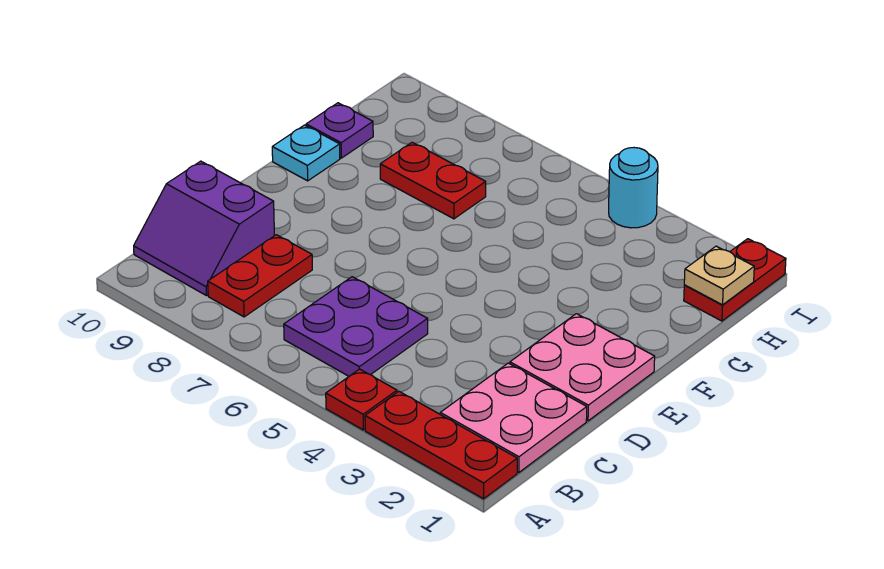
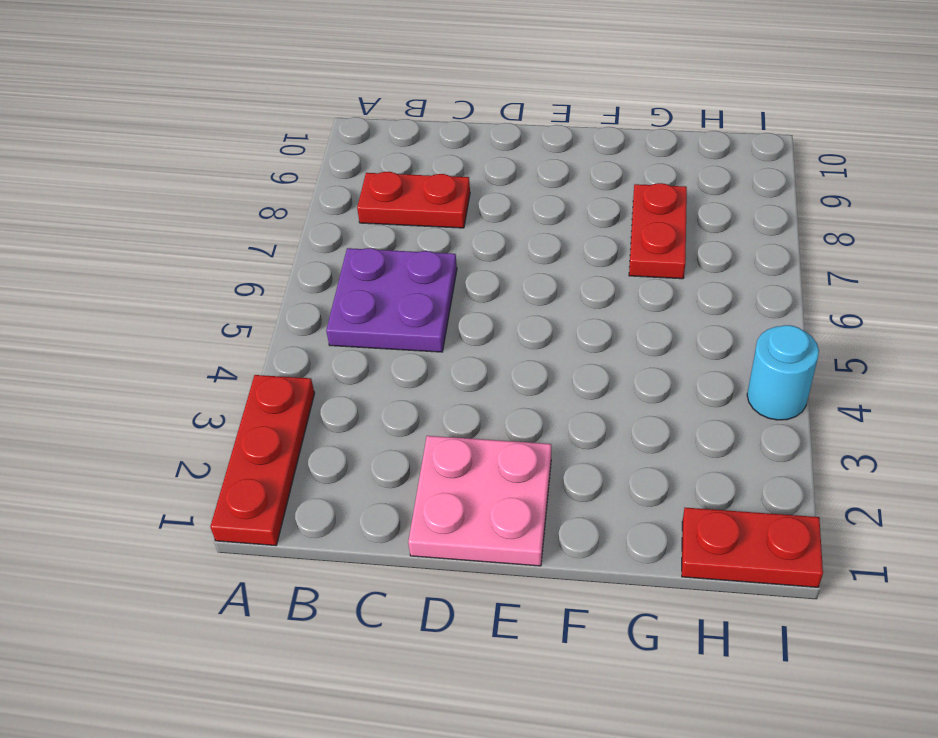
none -> red plate A4 level 1
none -> pink plate B1:C2 level 1
none -> purple slope B9:C10 level 1 top C

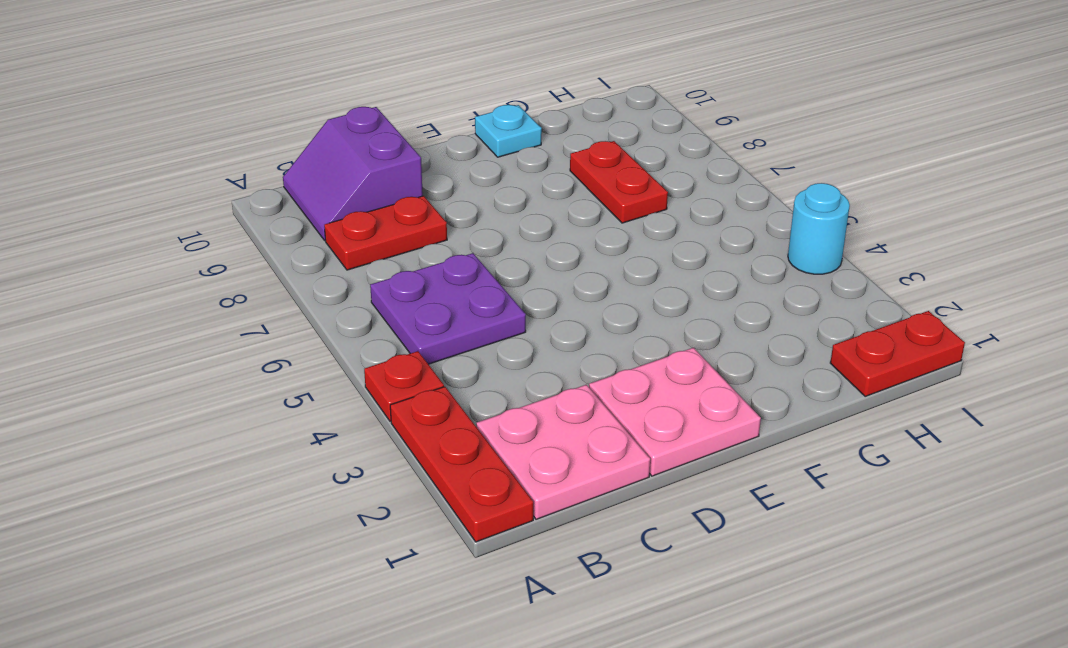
none -> purple plate G10 level 1
none -> tan plate H1 level 2

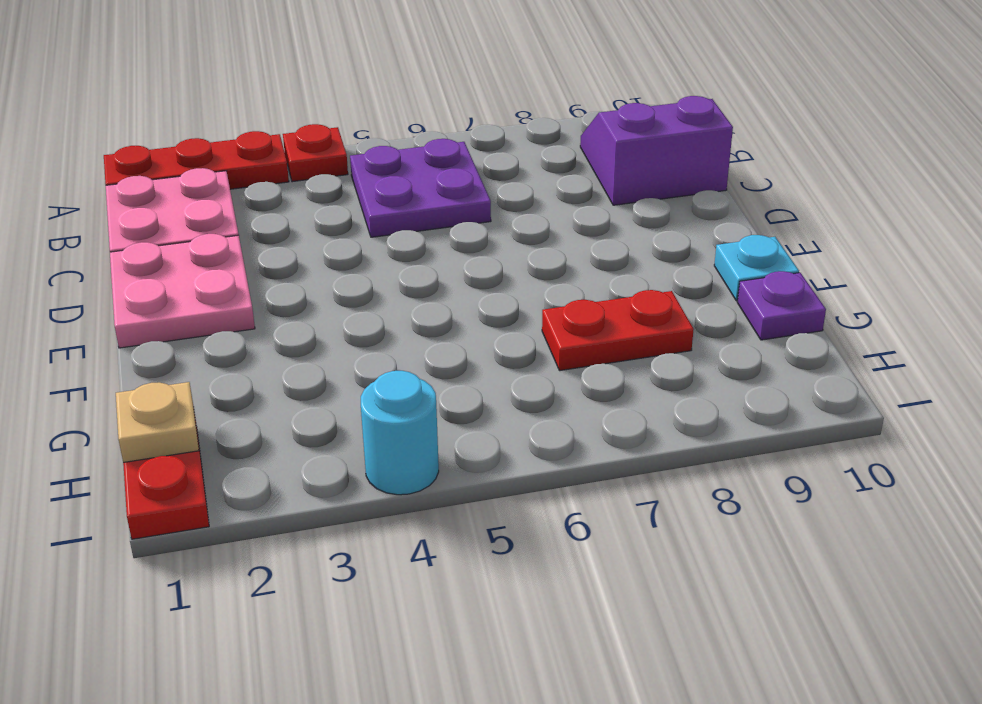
none -> red plate B8:C8 level 1

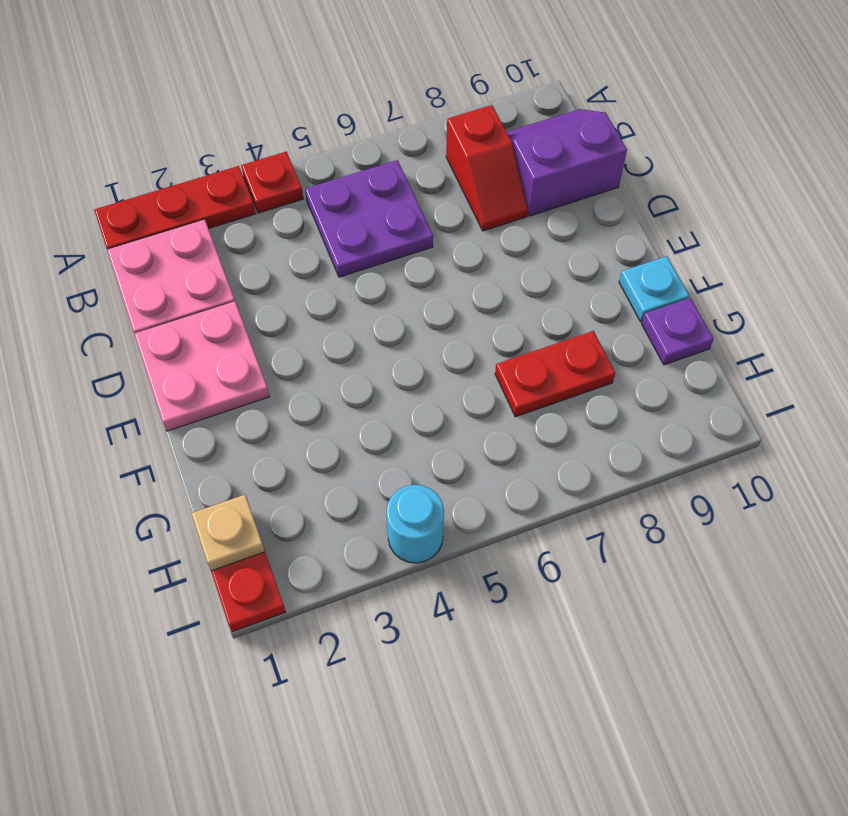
red slope B8:C8 level 1 top B -> red plate B8:C8 level 1

